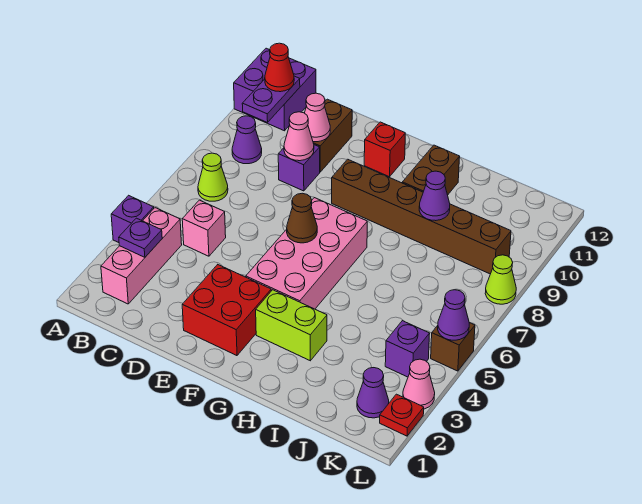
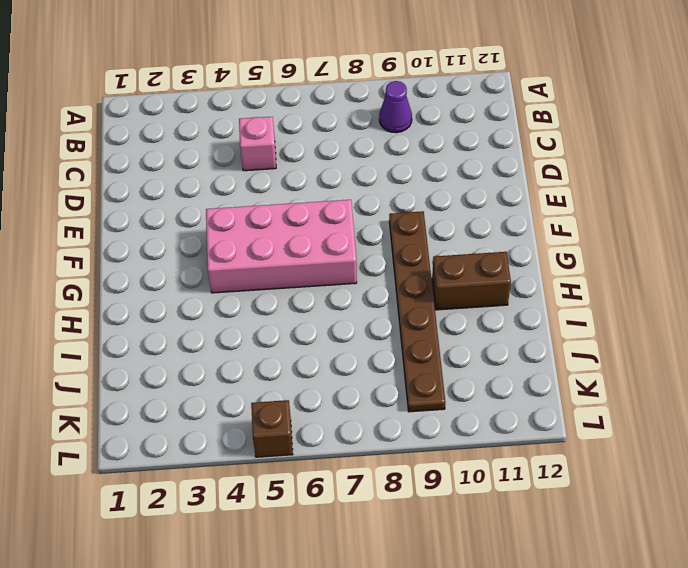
brown plate F9:K9 level 1 -> brown brick F9:K9 level 1
none -> purple brick A4 level 1
none -> purple brick A11:B12 level 1
none -> pink brick B2:B4 level 1

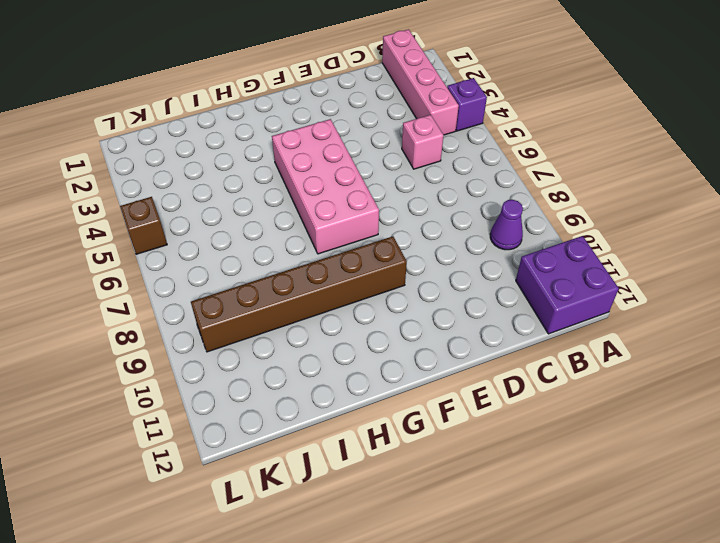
pink brick B1:B4 level 1 -> pink brick B2:B4 level 1
none -> lime cone B7 level 1
none -> purple brick D9 level 1
none -> brown brick D10:D11 level 1

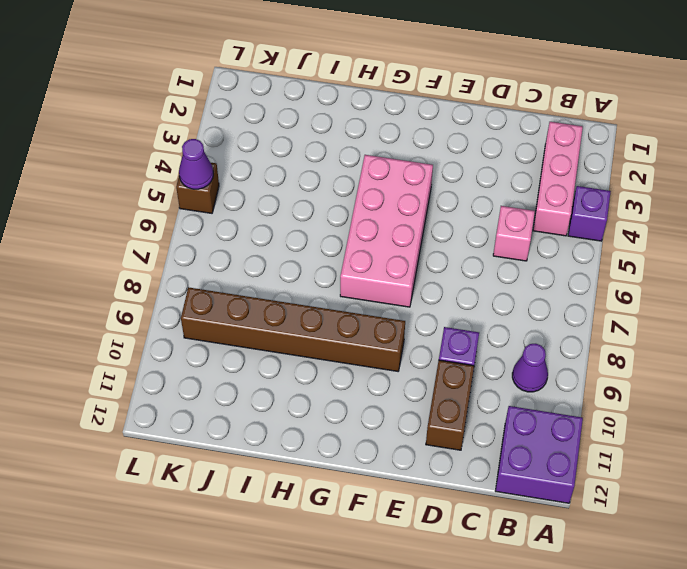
none -> lime cone B7 level 1
none -> red brick E2:F3 level 1
none -> red brick F11 level 1

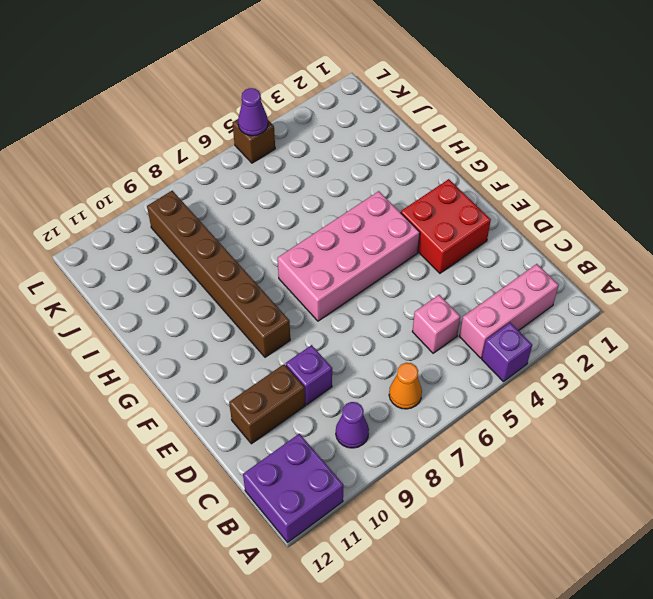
orange cone B7 level 1 -> lime cone B7 level 1
none -> red brick F11 level 1
none -> lime brick G3:H3 level 1
none -> brown brick H10:H11 level 1

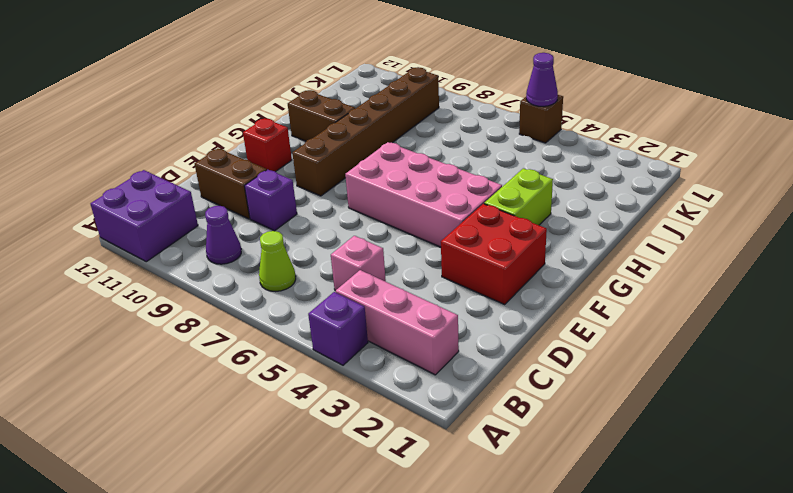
none -> purple cone K2 level 1
none -> purple brick K4 level 1
none -> red plate L2 level 1

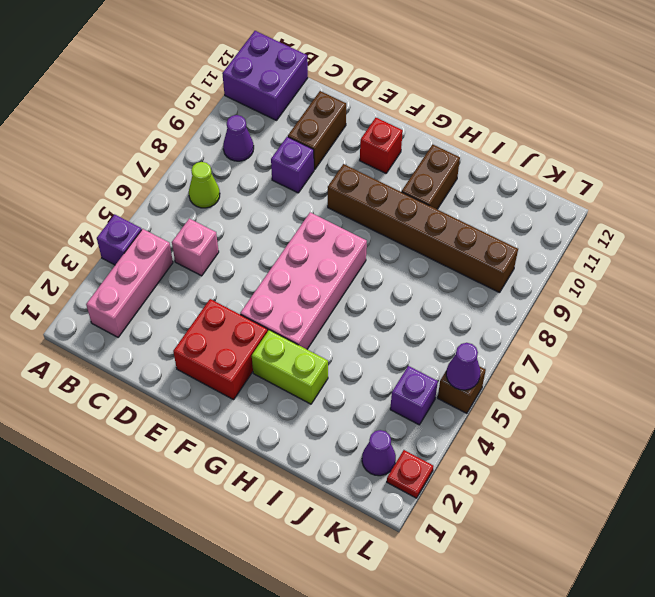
none -> pink cone L3 level 1
none -> lime cone L8 level 1
none -> purple plate B3 level 2

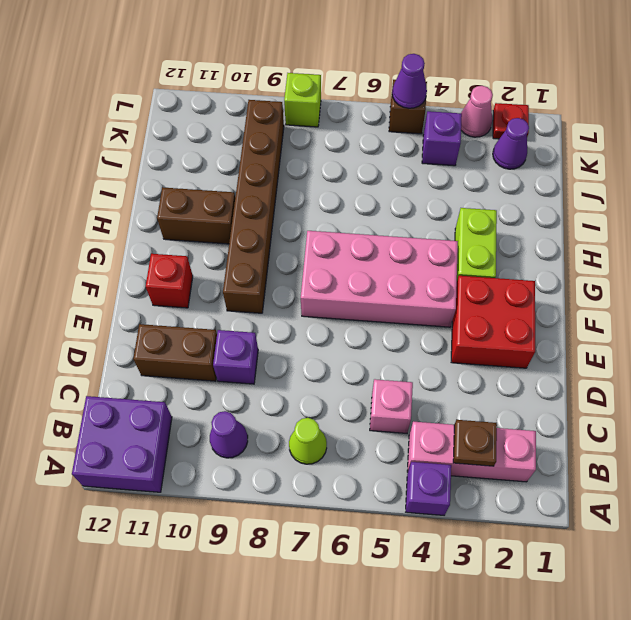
brown plate B3 level 2 -> purple plate B3 level 2
lime brick L8 level 1 -> lime cone L8 level 1
none -> purple plate B10:B11 level 2
none -> pink cone D9 level 2
none -> pink cone D10 level 2

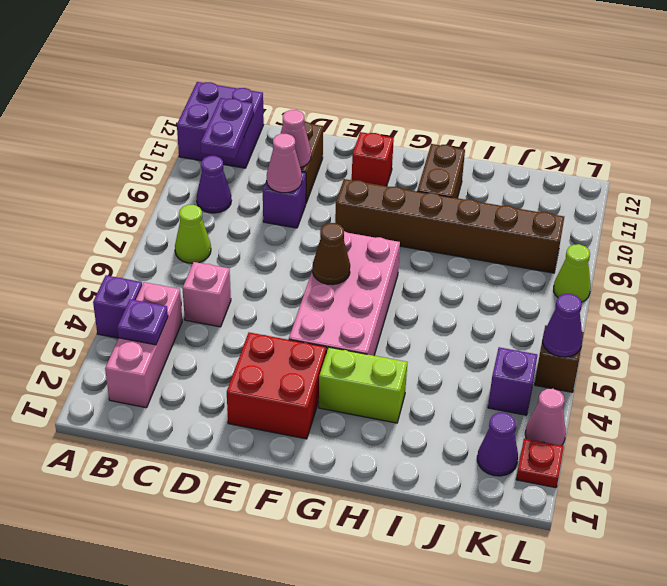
none -> purple cone I9 level 2
none -> red cone B11 level 3

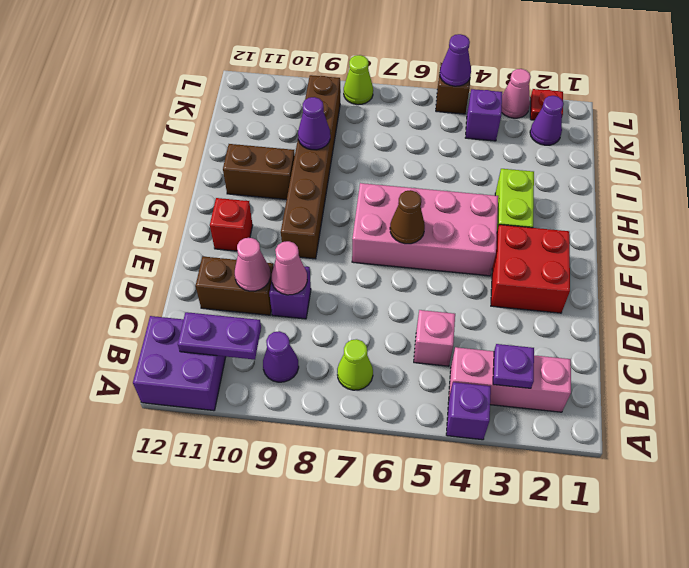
none -> red cone B11 level 3

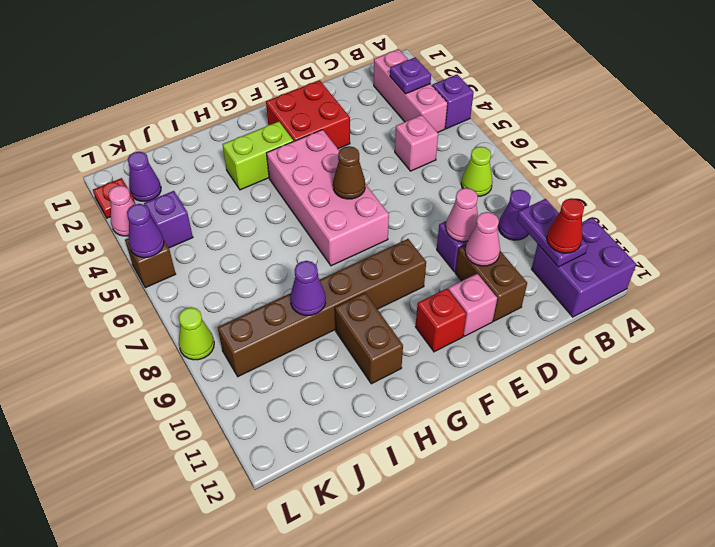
pink brick E11 level 1 -> none

